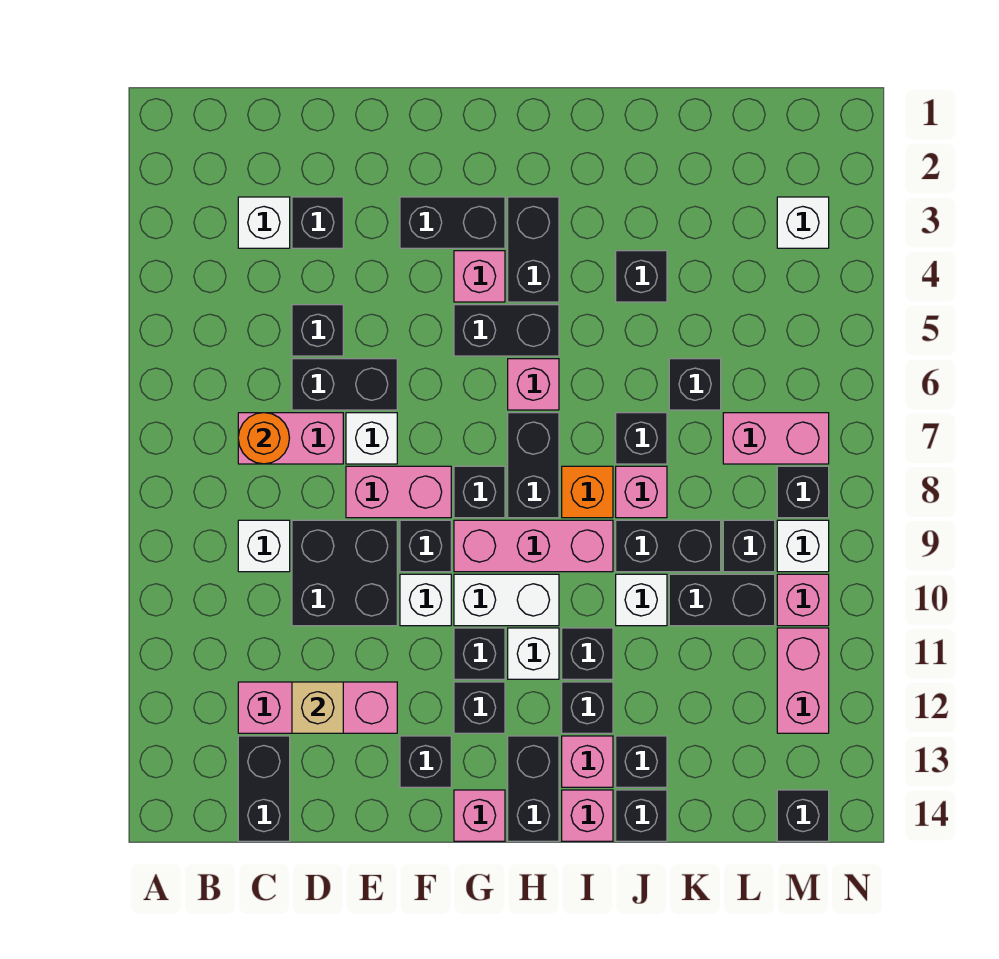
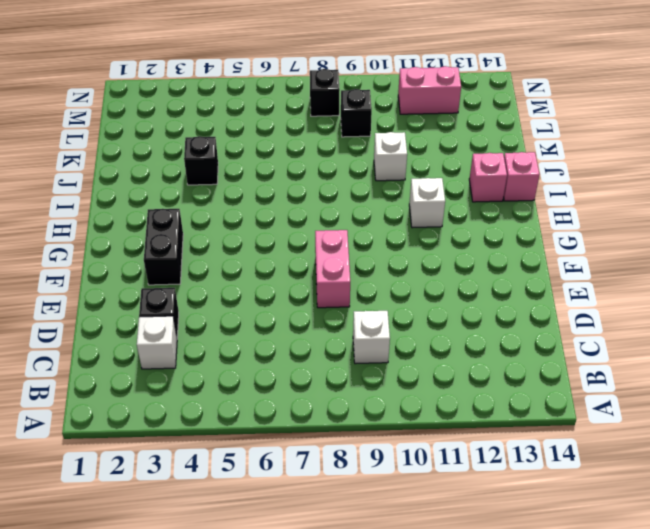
none -> pink brick C7:D7 level 1
none -> pink brick C12:E12 level 1
none -> black brick C13:C14 level 1
none -> black brick D5 level 1

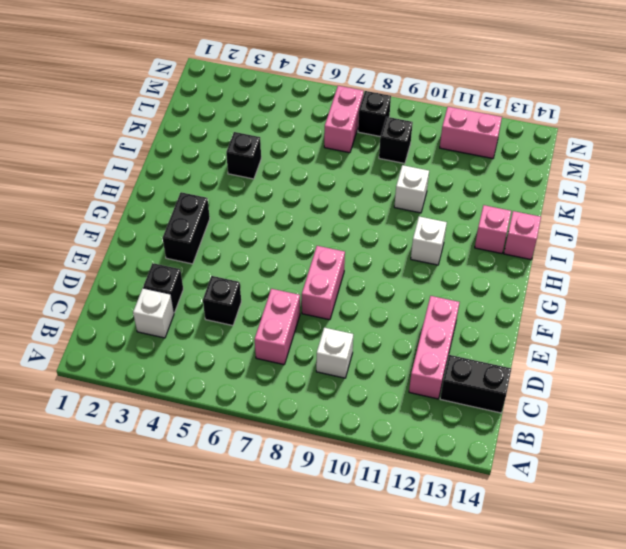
none -> black brick D6:E6 level 1
none -> black brick D9:E10 level 1
none -> white brick E7 level 1
none -> black brick F9 level 1

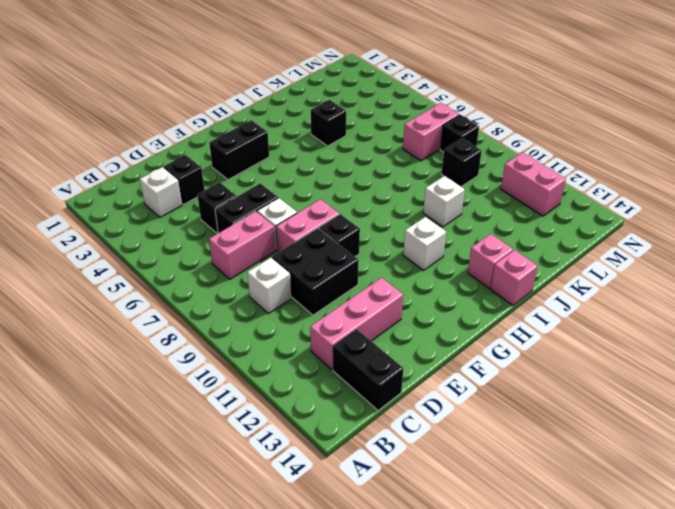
none -> white brick F10 level 1
none -> black brick F13 level 1
none -> pink brick G4 level 1
none -> black brick G5:H5 level 1

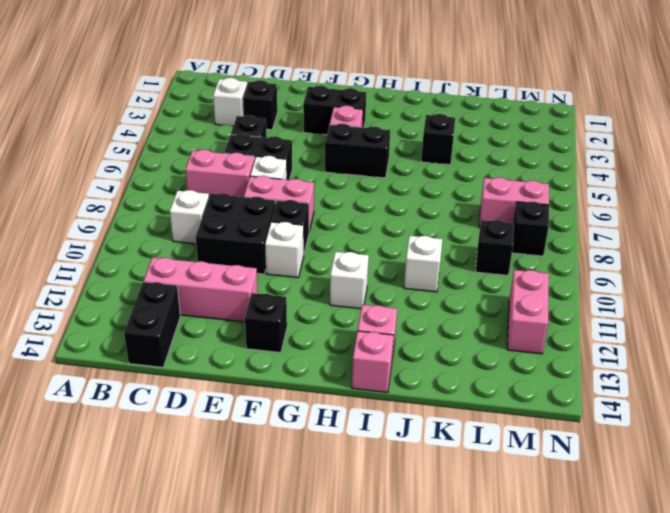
none -> black brick G8 level 1
none -> pink brick G9:I9 level 1
none -> white brick G10:H10 level 1
none -> black brick G11 level 1

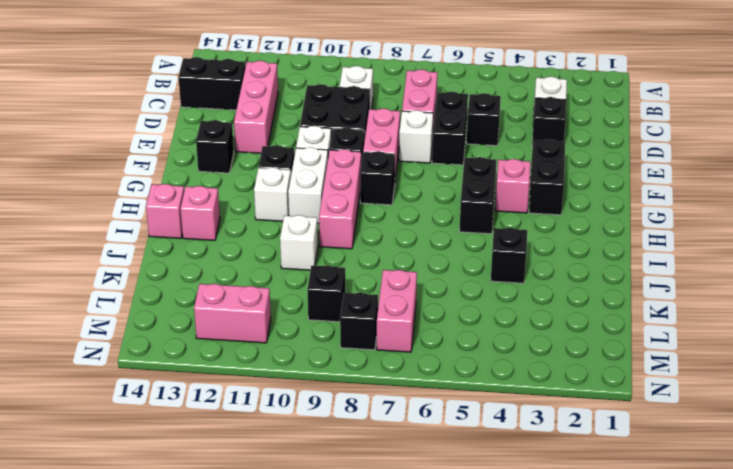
none -> black brick G12 level 1
none -> pink brick G14 level 1
none -> black brick H3:H4 level 1
none -> pink brick H6 level 1

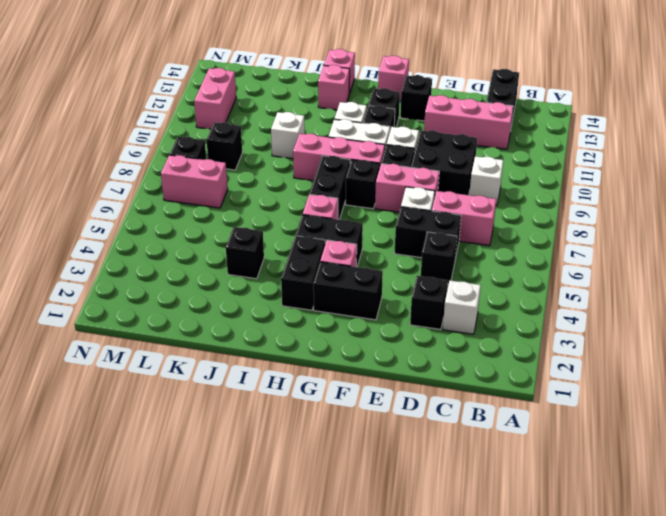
none -> black brick H13:H14 level 1
none -> orange brick I8 level 1
none -> black brick I11 level 1
none -> black brick I12 level 1

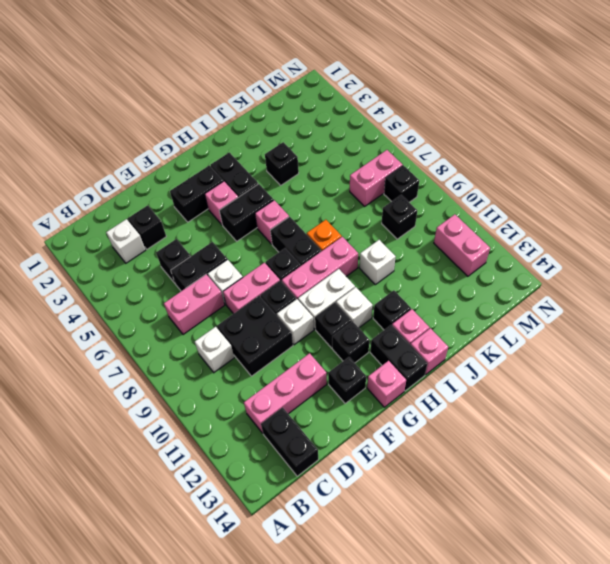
none -> black brick I11 level 1
none -> black brick J7 level 1
none -> pink brick J8 level 1
none -> black brick J9:K9 level 1

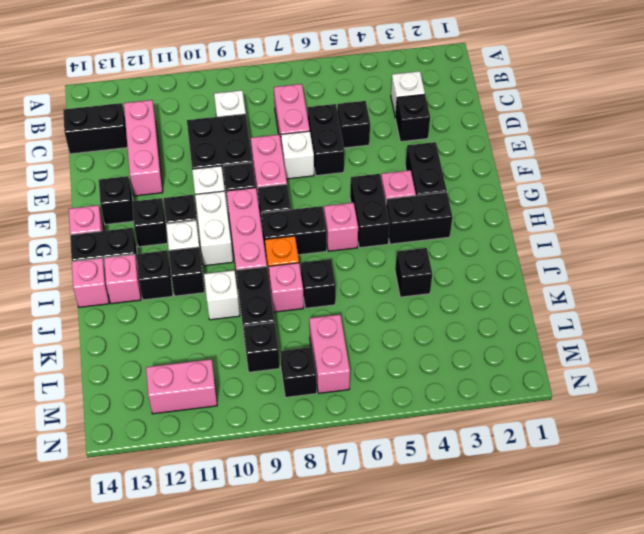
none -> black brick J13 level 1
none -> black brick J14 level 1
none -> black brick K6 level 1
none -> black brick K10:L10 level 1

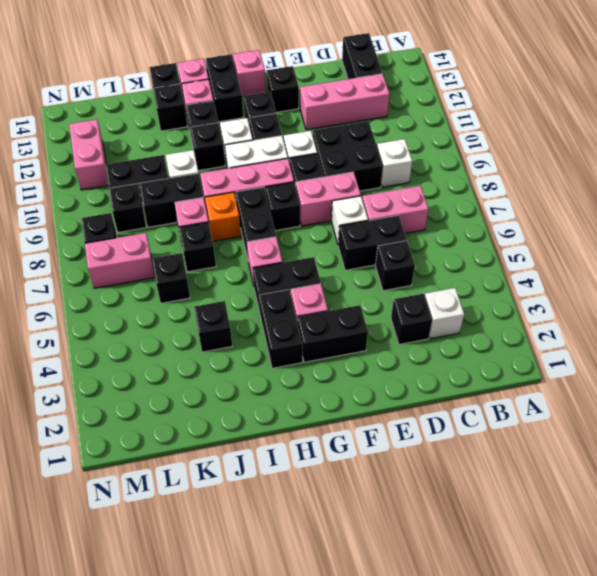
none -> white brick M3 level 1
none -> white brick M9 level 1
none -> pink brick M10 level 1
none -> black brick M14 level 1

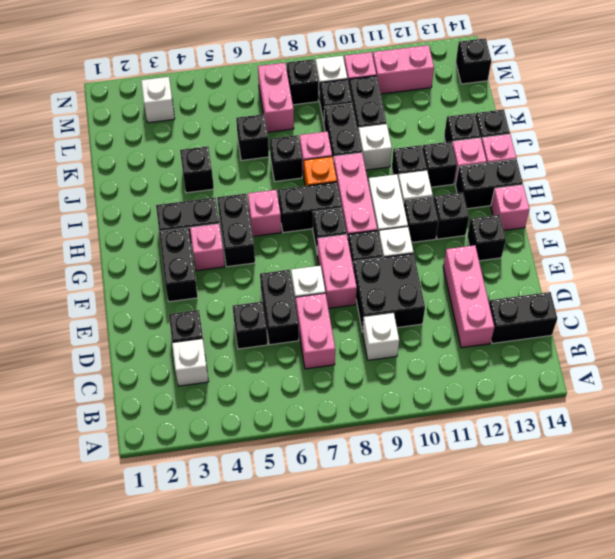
none -> orange round brick C7 level 2
none -> tan brick D12 level 2

